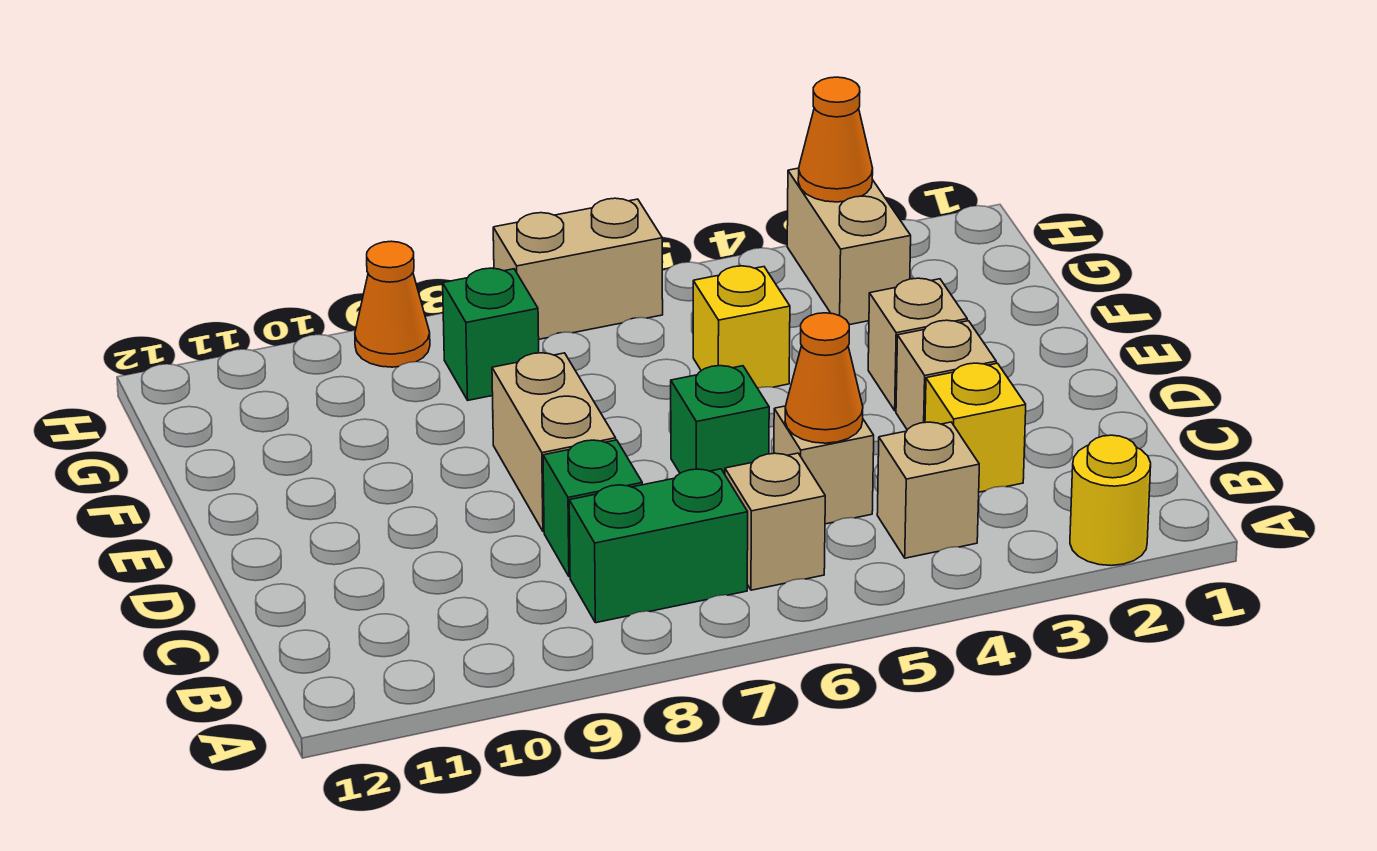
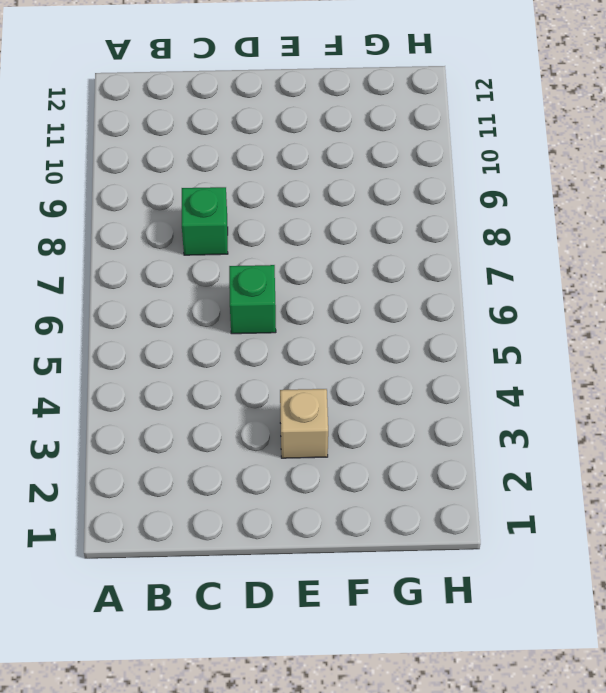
none -> yellow round brick A2 level 1
none -> tan brick B4 level 1
none -> tan brick B6 level 1

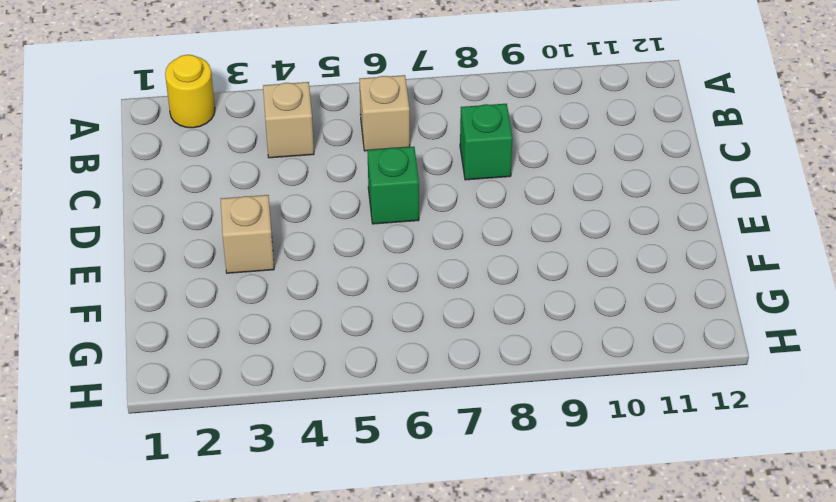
none -> green brick B7:B8 level 1
none -> yellow brick C3 level 1
none -> tan brick C5 level 1

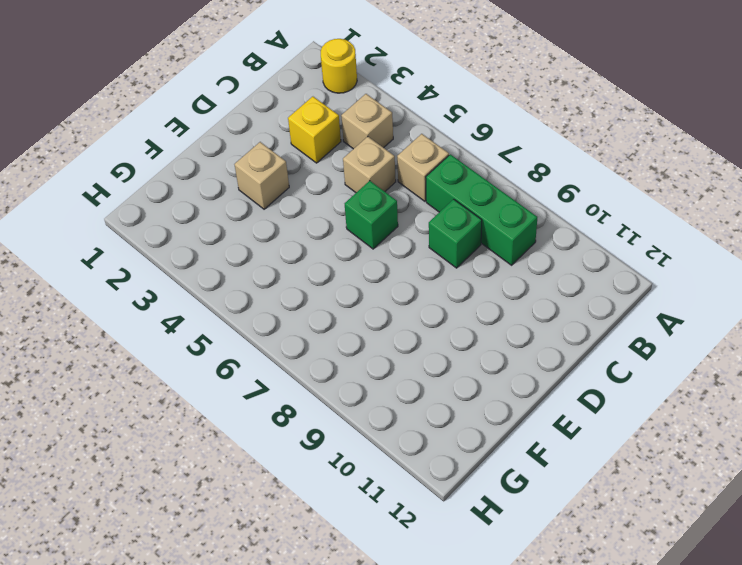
green brick B7:B9 level 1 -> green brick B7:B8 level 1
none -> tan brick D3 level 1
none -> tan brick D8:E8 level 1
none -> yellow brick F5 level 1

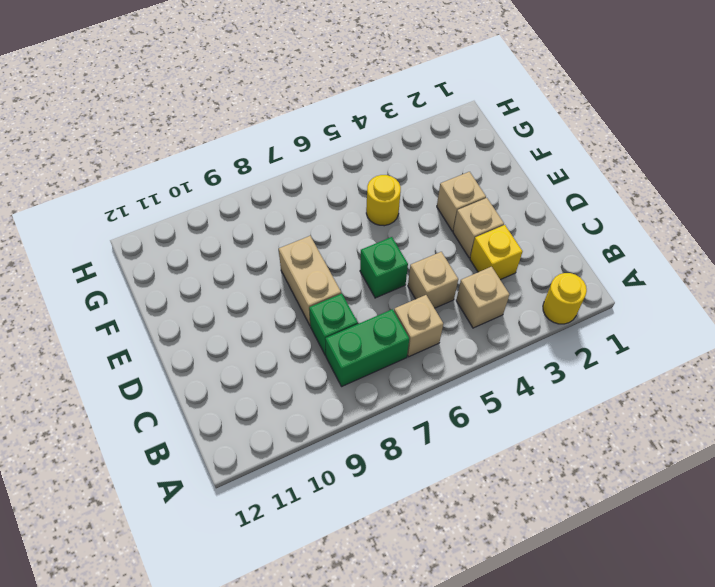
yellow round brick F5 level 1 -> yellow brick F5 level 1
none -> tan brick G3:H3 level 1
none -> green brick G8 level 1
none -> tan brick H6:H7 level 1

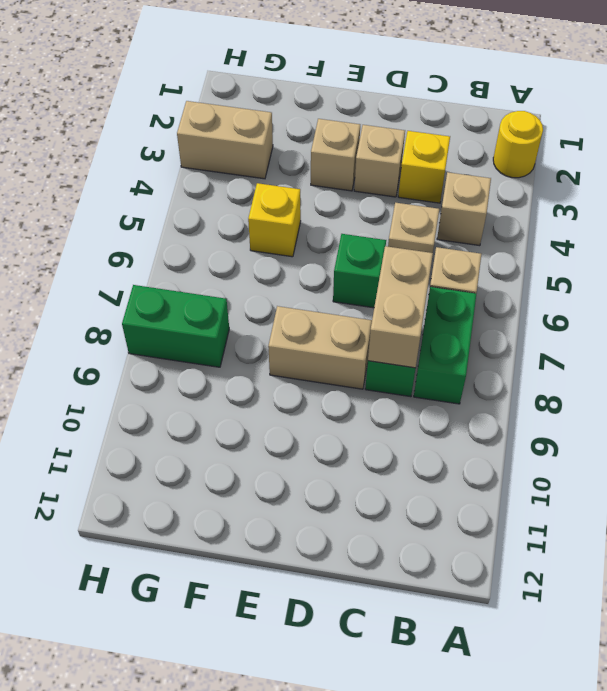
tan brick C7:C8 level 2 -> tan brick H6:H7 level 1
green brick G8:H8 level 1 -> green brick G8 level 1
none -> orange cone H9 level 1
none -> orange cone C5 level 2
none -> orange cone H3 level 2

